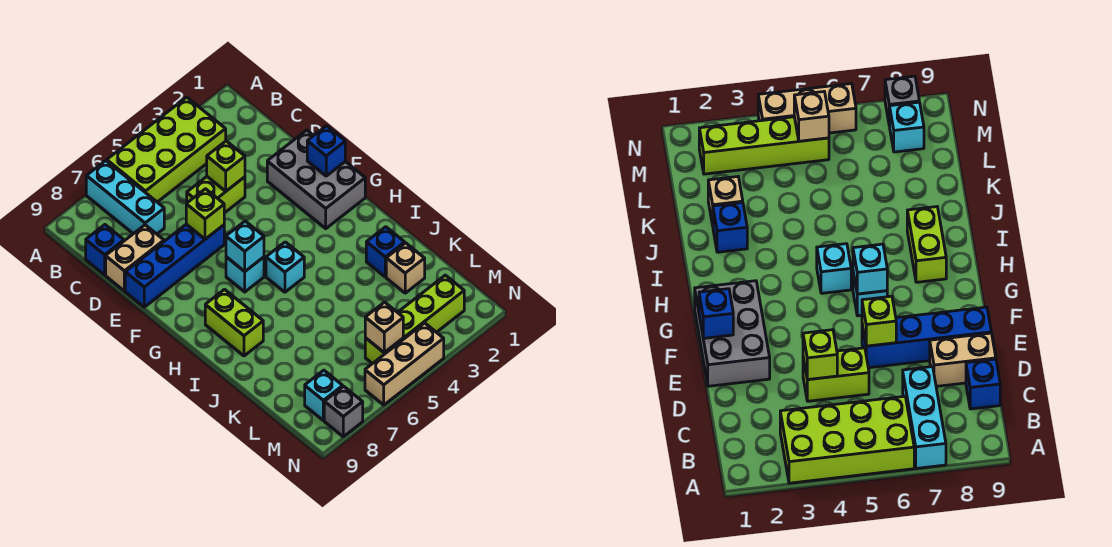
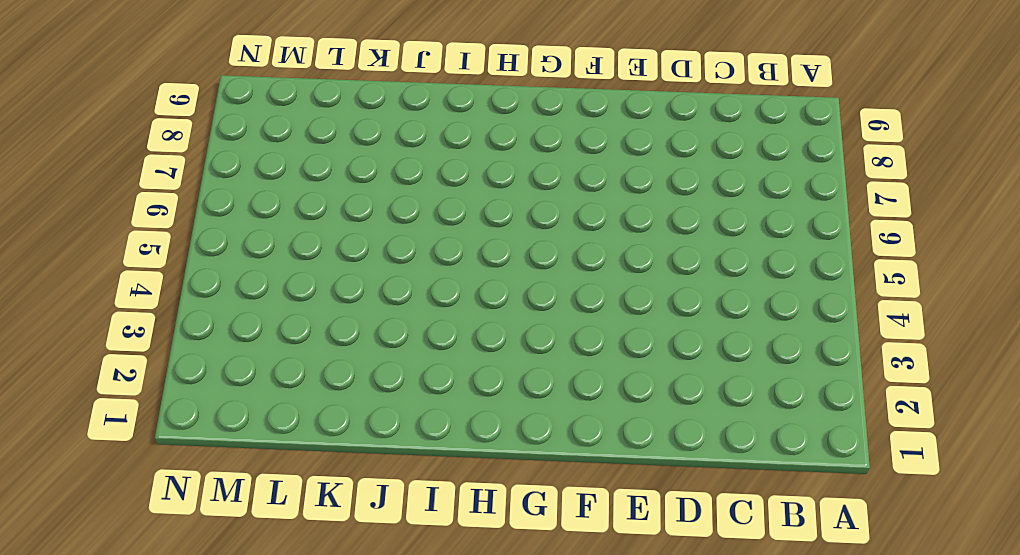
none -> lime brick A3:B6 level 1
none -> cyan brick A7:C7 level 1
none -> blue brick C9 level 1

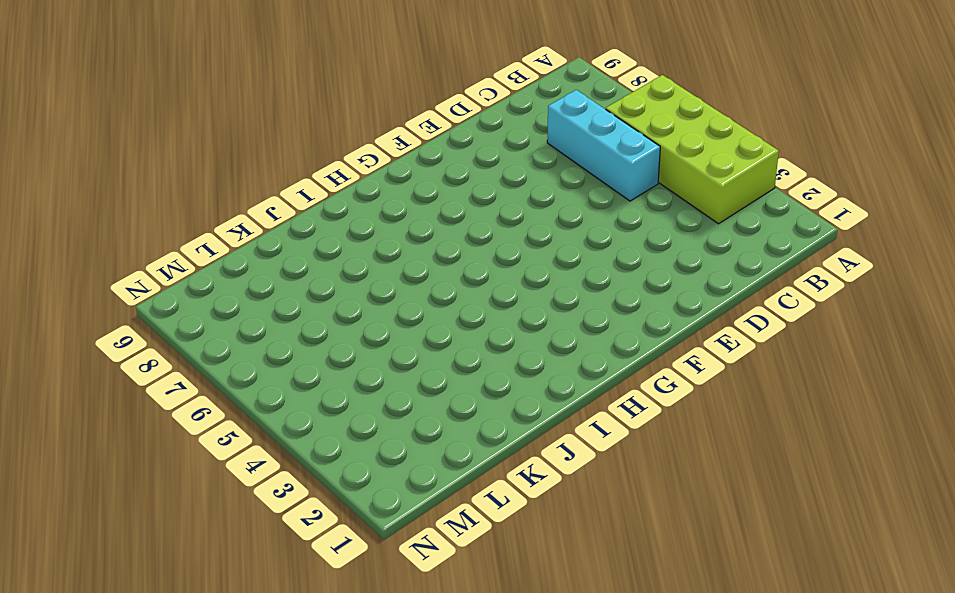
cyan brick C5:C7 level 1 -> cyan brick A7:C7 level 1
none -> blue brick C9 level 1
none -> lime brick D4:D5 level 1
none -> tan brick D8:D9 level 1

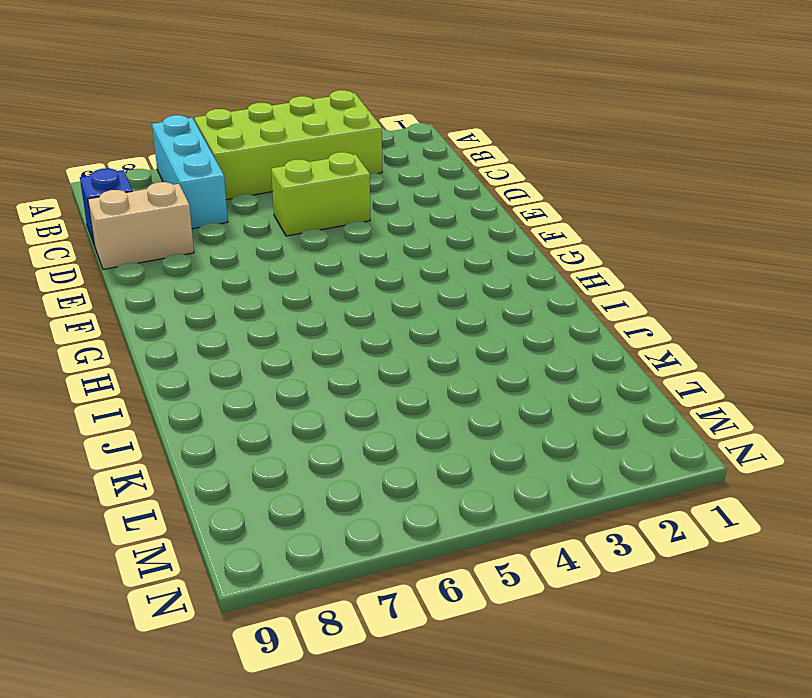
none -> grey brick E1:G2 level 1
none -> blue brick E6:E9 level 1
none -> cyan brick G6 level 1

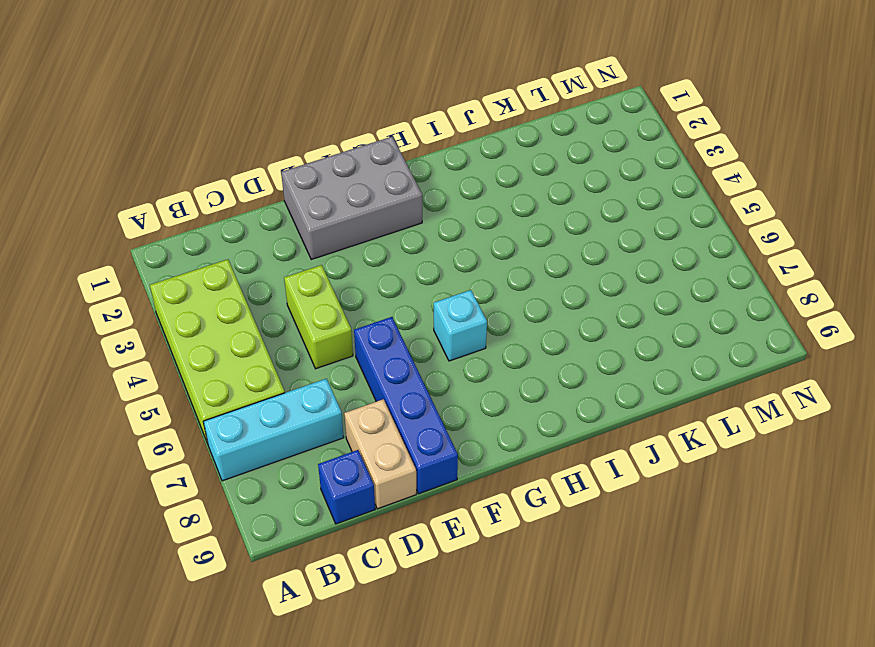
none -> cyan brick H5 level 1
none -> lime brick H8:I8 level 1
none -> blue brick J2 level 1

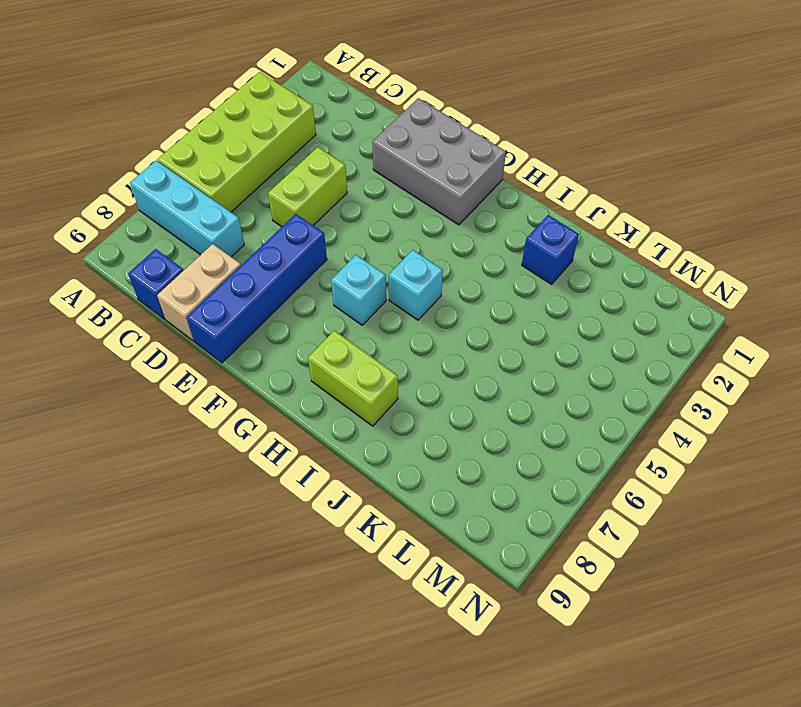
none -> tan brick K2 level 1
none -> lime brick M2:M5 level 1
none -> cyan brick M8 level 1

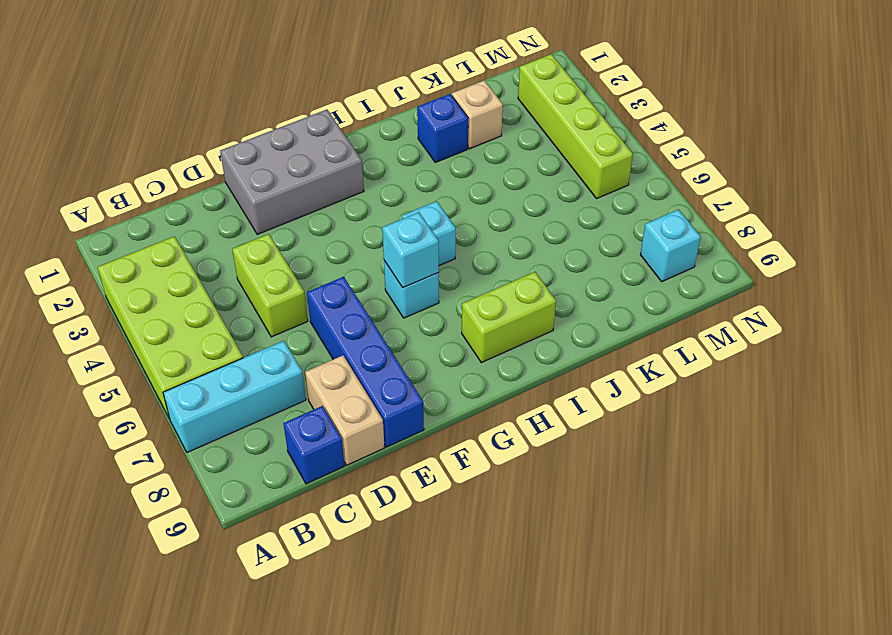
none -> tan brick N4:N6 level 1
none -> grey brick N8 level 1
none -> lime brick D4 level 2

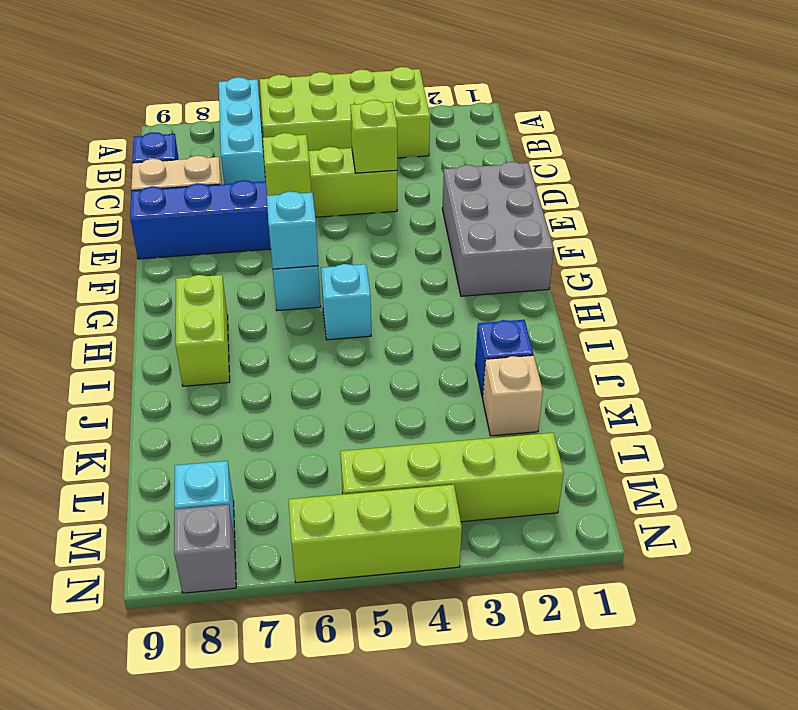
lime brick N4:N6 level 1 -> tan brick N4:N6 level 1
none -> blue brick F1 level 2
none -> tan brick M5 level 2

